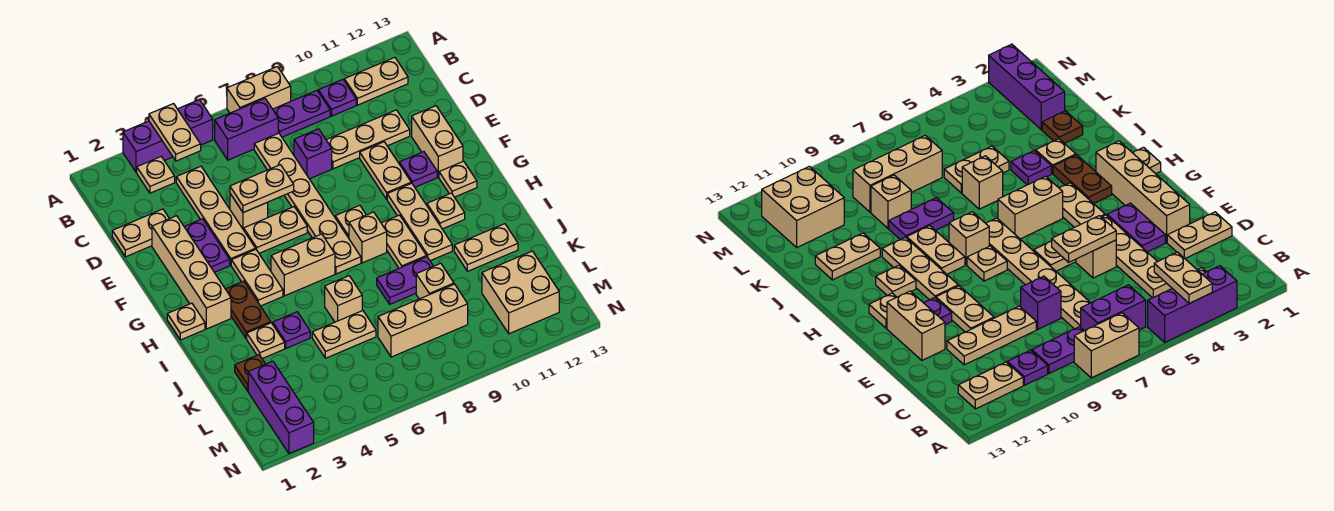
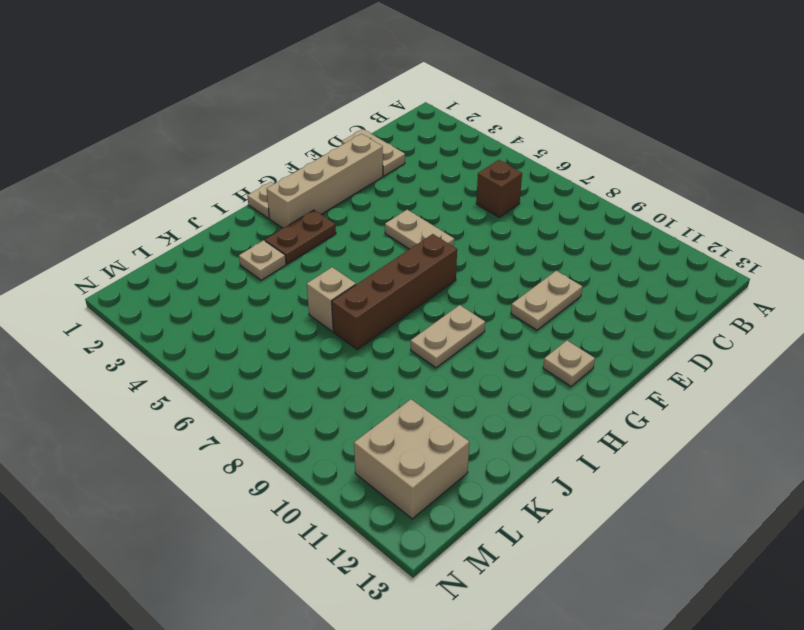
brown brick C6 level 1 -> none
brown brick G7:J7 level 1 -> tan plate C7:H7 level 1
none -> purple brick A3:A5 level 1
none -> tan brick A7:A8 level 1
none -> tan plate B3 level 1
none -> purple brick B6:B7 level 1

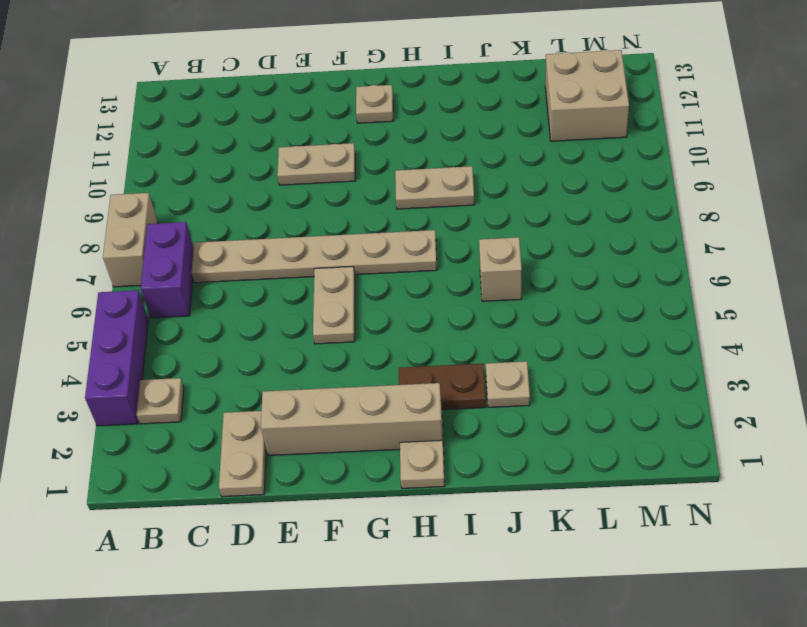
none -> purple plate B8:B9 level 1
none -> purple plate B10 level 1
none -> tan plate B11:B12 level 1
none -> tan plate C4:F4 level 1

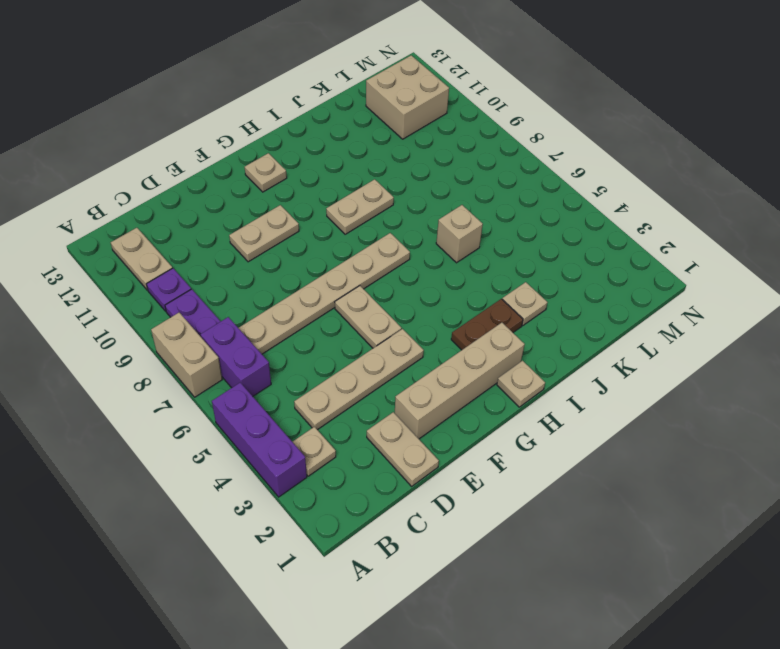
none -> purple brick D8 level 1
none -> tan plate D9:D11 level 1
none -> purple plate E3:F3 level 1
none -> tan brick E5 level 1

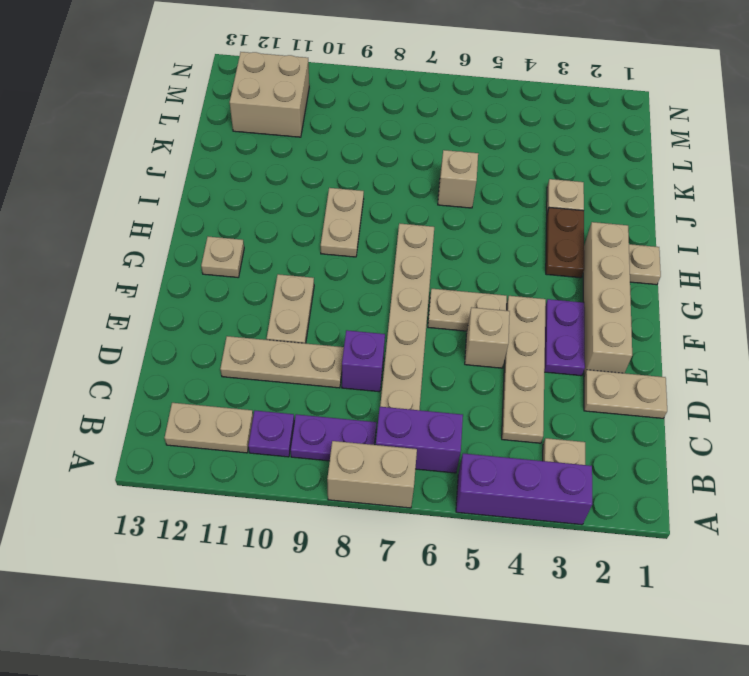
none -> tan brick E12:F12 level 1
none -> purple plate F11 level 1
none -> tan plate G4:H4 level 1
none -> tan plate G8 level 1

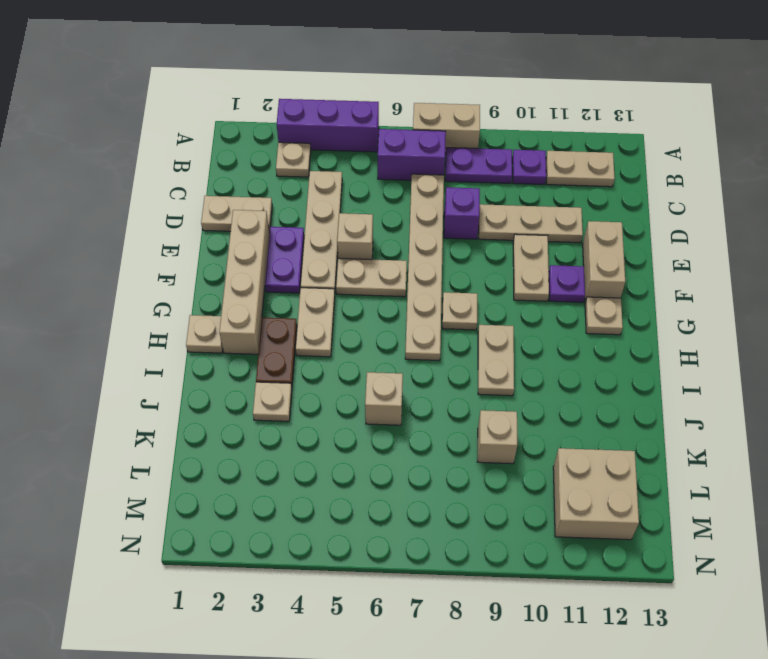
none -> tan plate G10:I10 level 1
none -> tan brick H5:H6 level 1
none -> tan brick H8 level 1
none -> tan plate H11 level 1

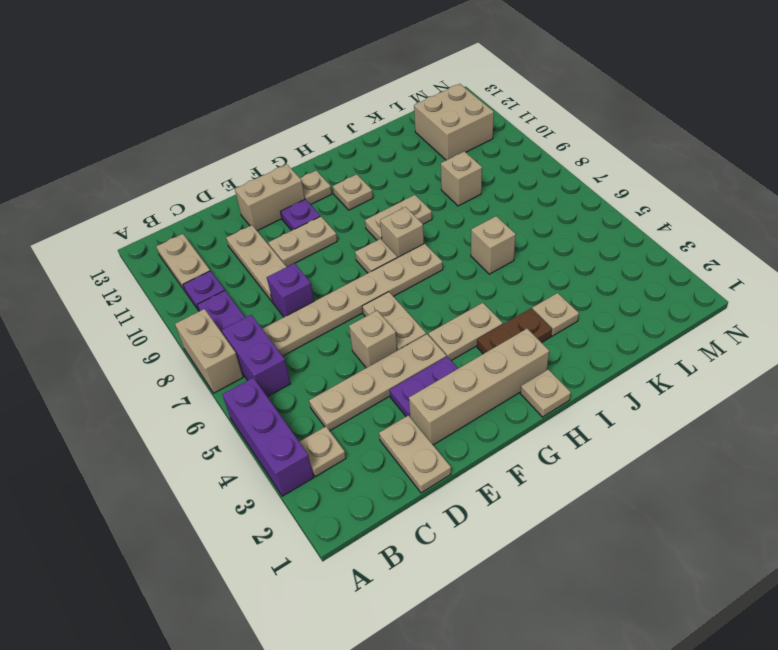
none -> tan plate G10:I10 level 1
none -> tan brick H5:H6 level 1
none -> purple plate J4 level 1
none -> purple plate J8:J9 level 1

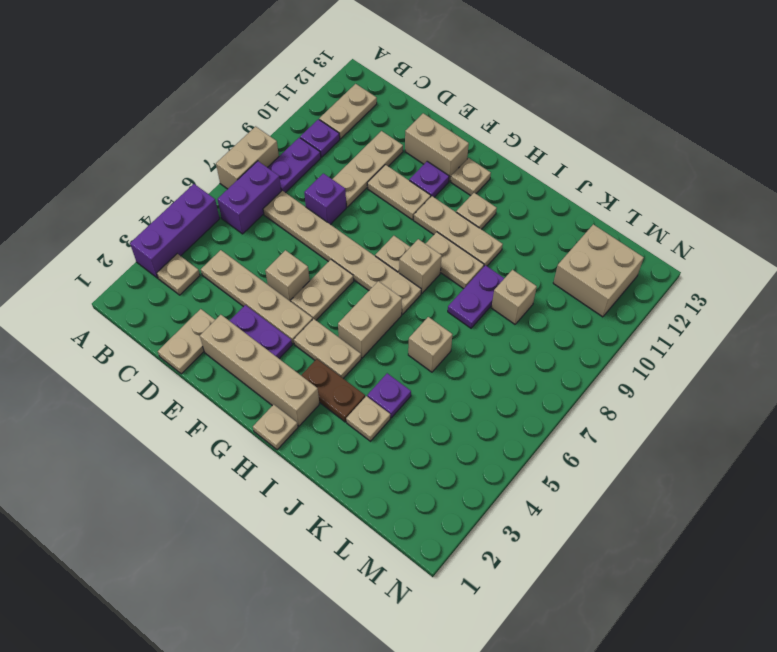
none -> tan plate J11:J12 level 1
none -> brown plate K2 level 1
none -> tan plate K5:K6 level 1
none -> purple brick L2:N2 level 1

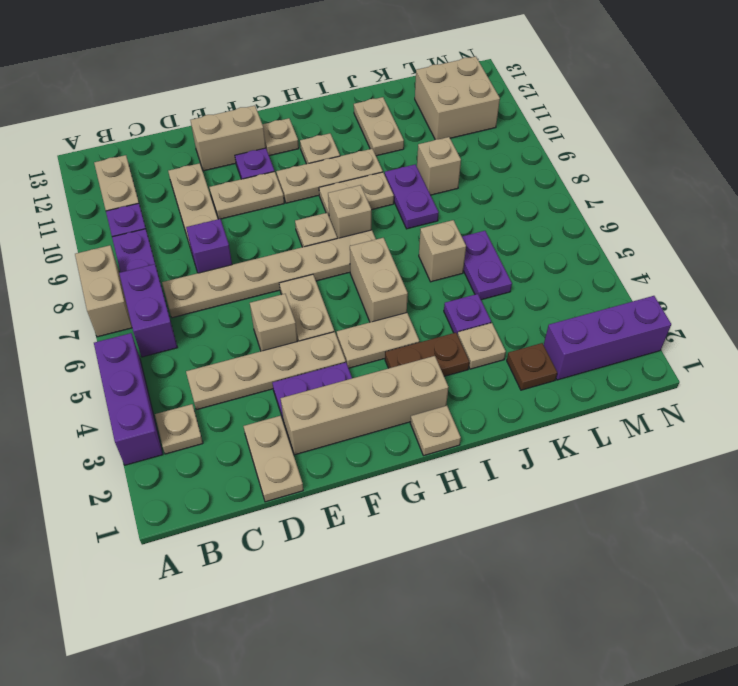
purple plate K5:K6 level 1 -> tan plate K5:K6 level 1
none -> tan brick L7:L9 level 1
none -> tan plate A4:B4 level 2
none -> tan plate E5:E6 level 2

